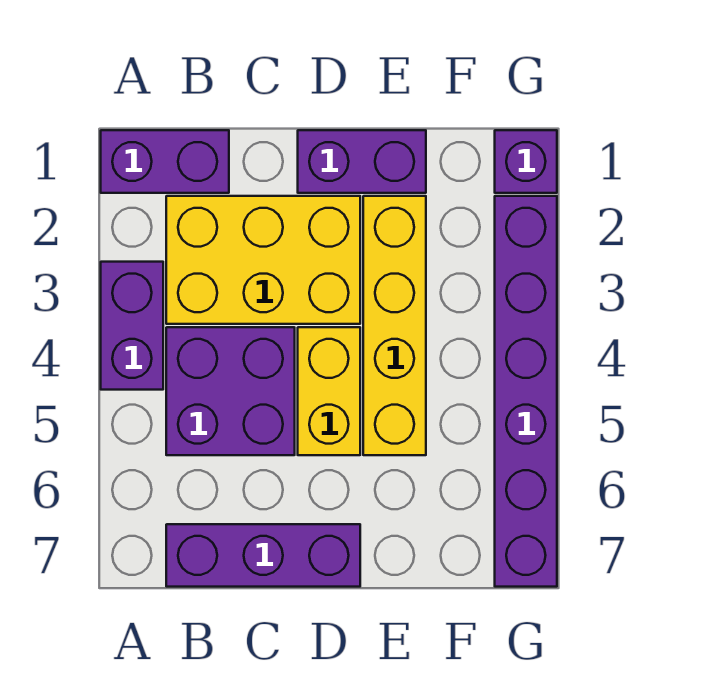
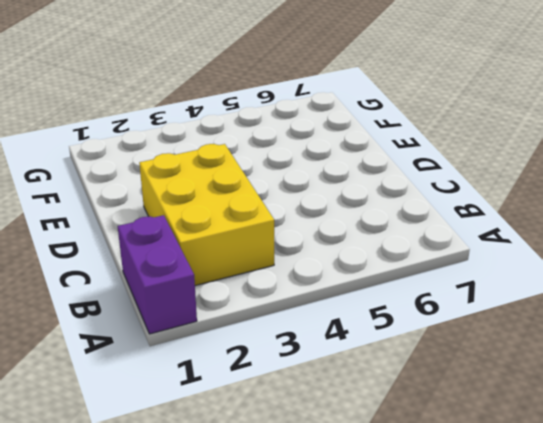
none -> purple brick A3:A4 level 1
none -> purple brick B4:C5 level 1

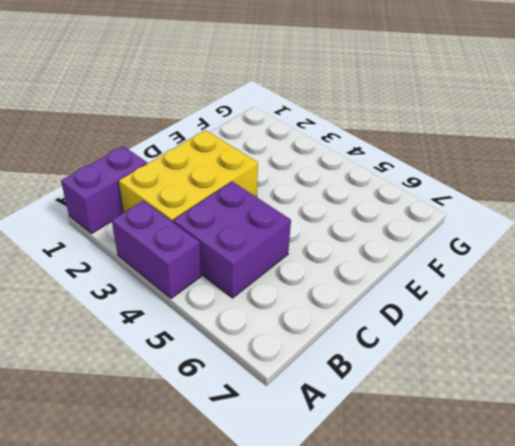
none -> purple brick B7:D7 level 1
none -> purple brick D1:E1 level 1

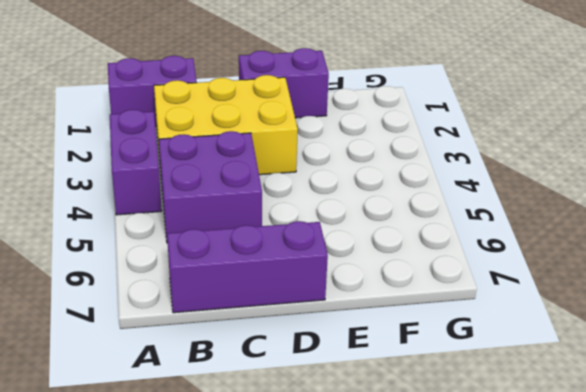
none -> yellow brick D4:D5 level 1
none -> yellow brick E2:E5 level 1

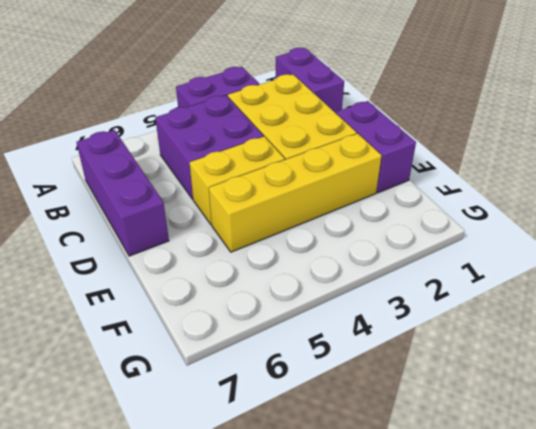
none -> purple brick G1 level 1
none -> purple brick G2:G7 level 1

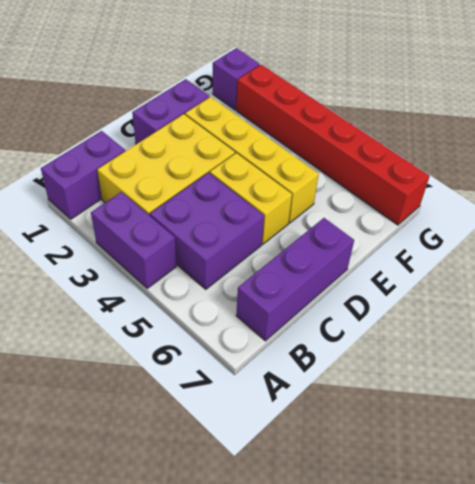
red brick G2:G7 level 1 -> purple brick G2:G7 level 1

